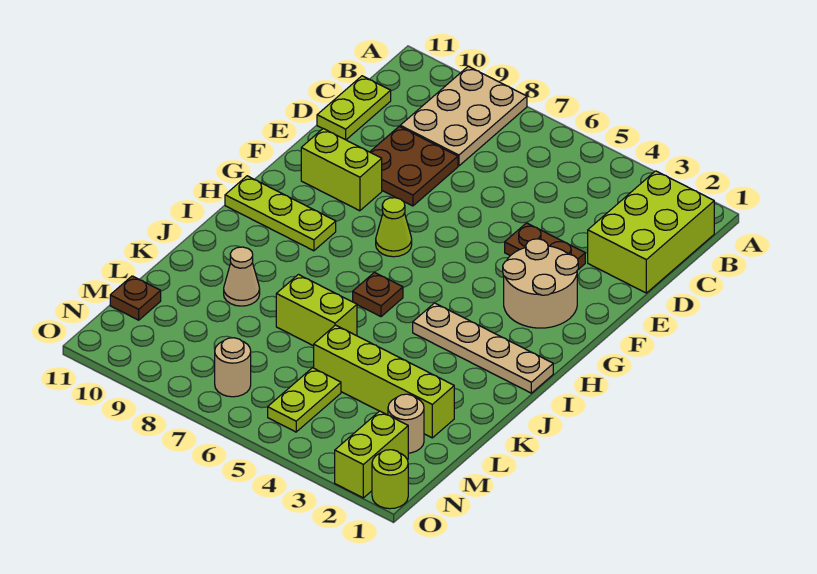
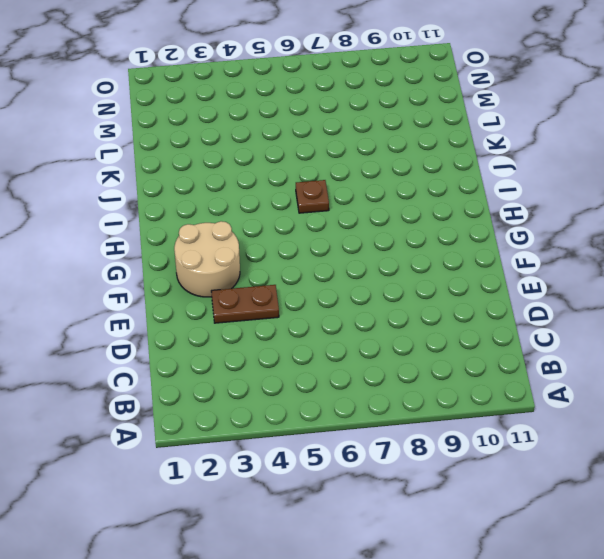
none -> tan plate A8:C9 level 1
none -> lime brick B1:D2 level 1
none -> lime plate C11:D11 level 1

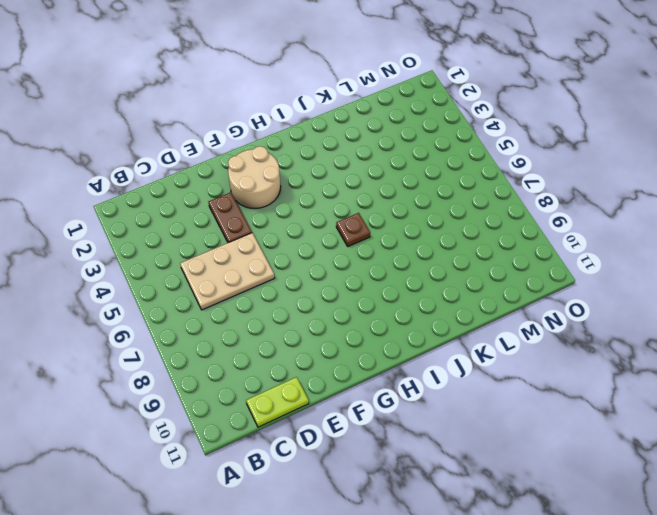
tan plate C5:E6 level 1 -> tan plate A8:C9 level 1
none -> lime brick B1:D2 level 1
none -> brown plate D8:E9 level 1
none -> lime brick F9:F10 level 1

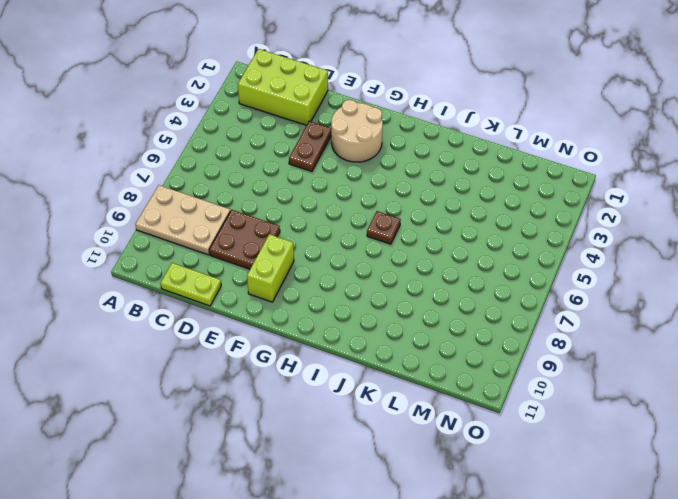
none -> lime cone G7 level 1
none -> lime plate H9:H11 level 1
none -> tan plate I1:I4 level 1

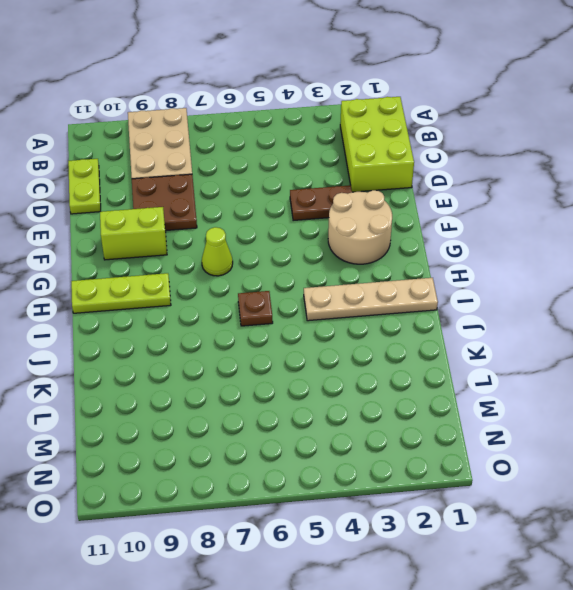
none -> lime brick K6:K7 level 1
none -> tan cone K9 level 1
none -> lime brick L2:L5 level 1

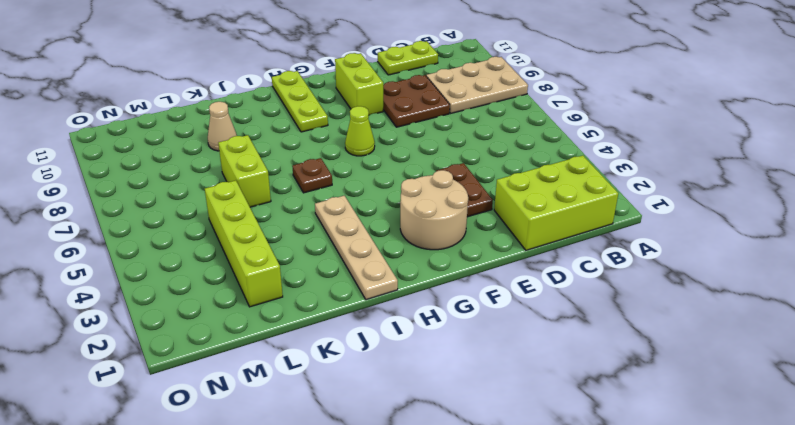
none -> tan round brick M2 level 1
none -> lime plate M5:N5 level 1
none -> brown plate M11 level 1

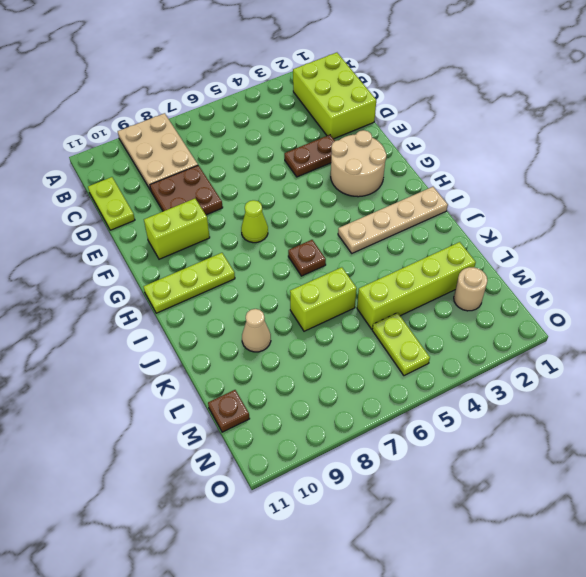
none -> lime brick N2:O2 level 1
none -> tan round brick N7 level 1
none -> lime round brick O1 level 1

